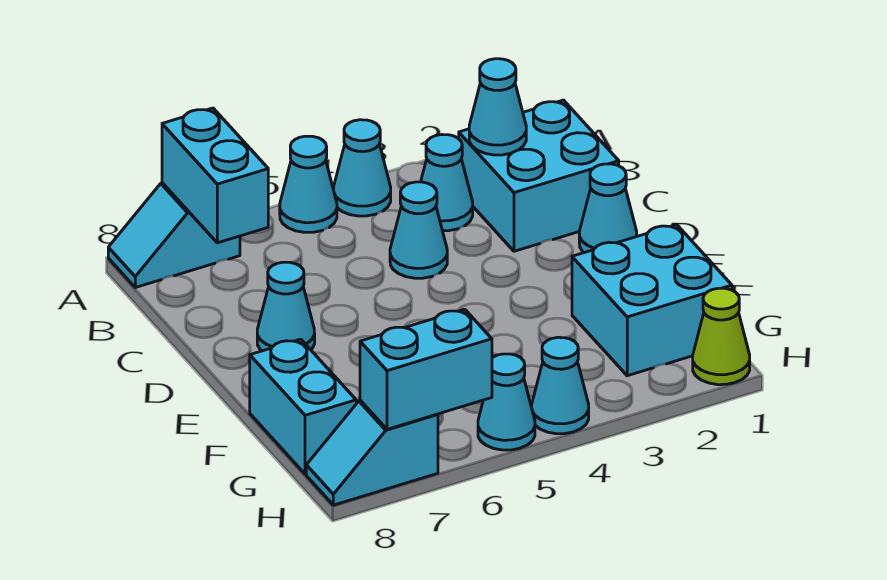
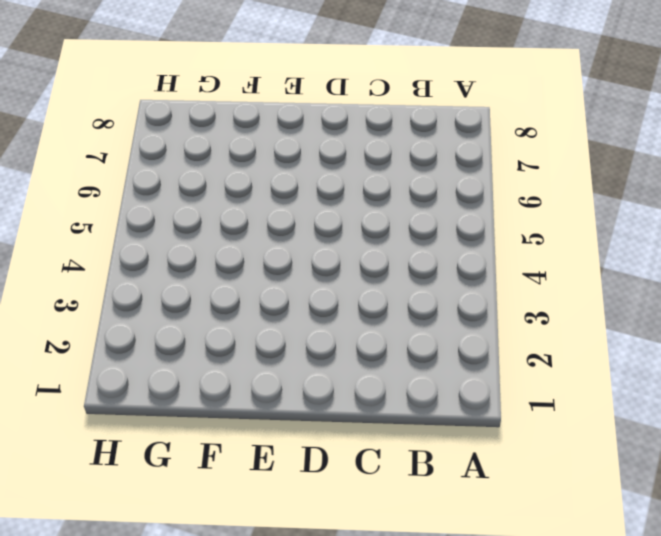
none -> cyan cone A4 level 1
none -> cyan cone A5 level 1
none -> cyan slope A7:A8 level 1 top 7

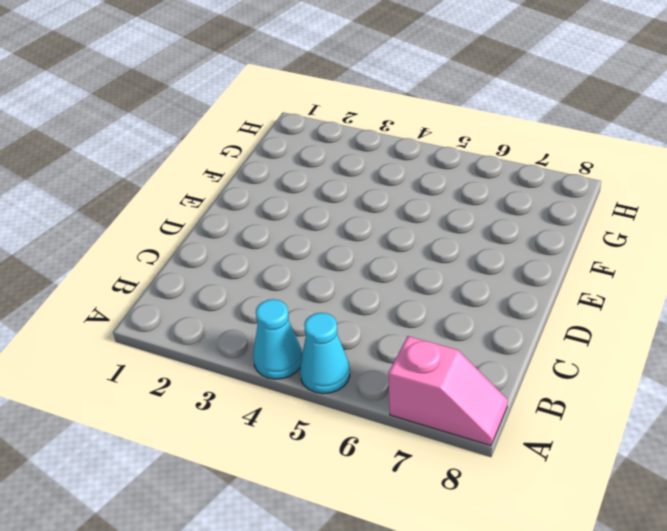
pink slope A7:A8 level 1 top 7 -> cyan slope A7:A8 level 1 top 7
none -> cyan brick B1:C2 level 1
none -> cyan cone B3 level 1
none -> cyan cone C4 level 1

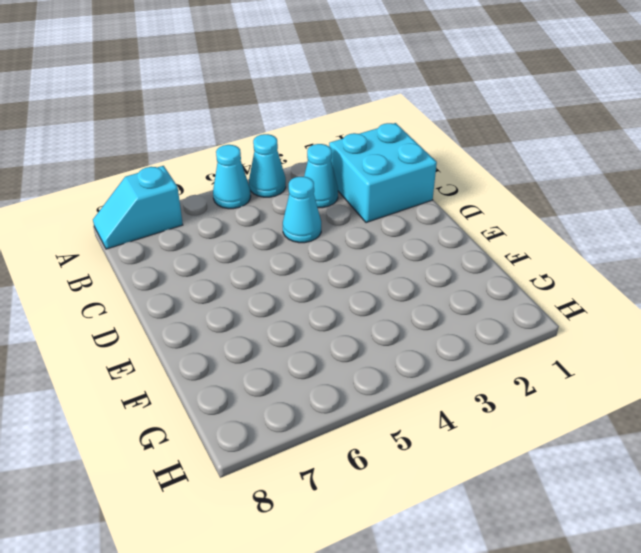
none -> cyan cone D1 level 1
none -> cyan cone D7 level 1
none -> cyan brick F1:G2 level 1

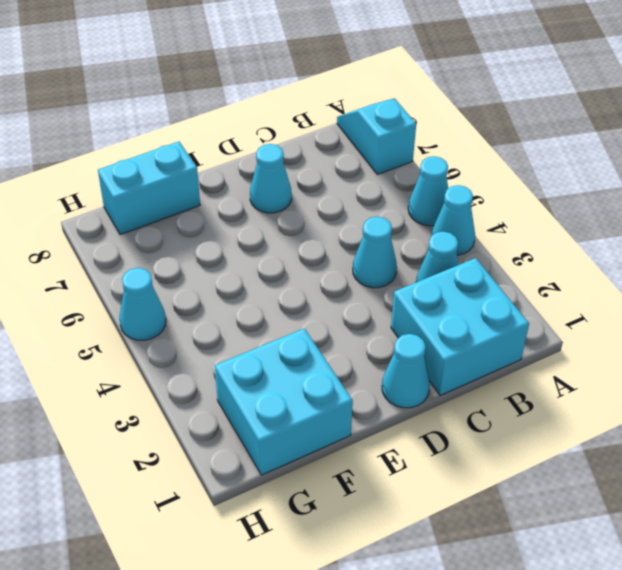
none -> lime cone H1 level 1
none -> cyan cone H4 level 1
none -> cyan slope H7:H8 level 1 top 7

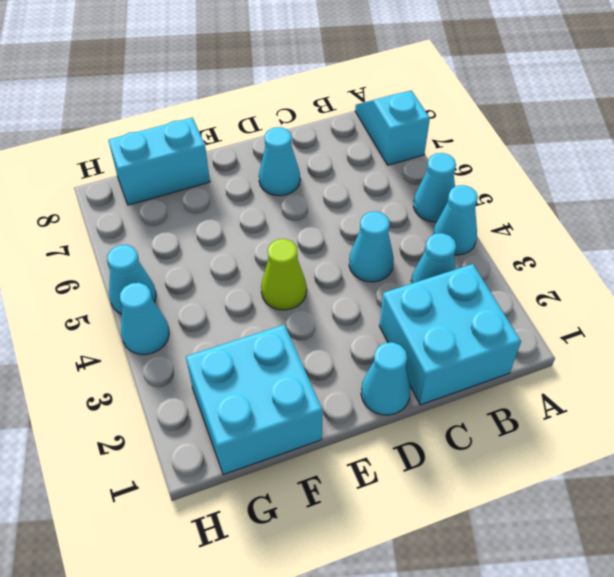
lime cone E4 level 1 -> lime cone H1 level 1
none -> cyan slope H7:H8 level 1 top 7
none -> cyan brick A7:B7 level 2
none -> cyan cone B2 level 2

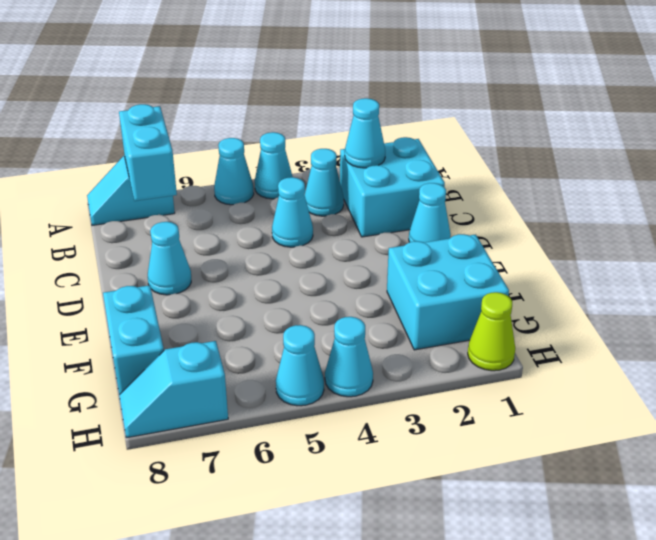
none -> cyan brick H6:H7 level 2

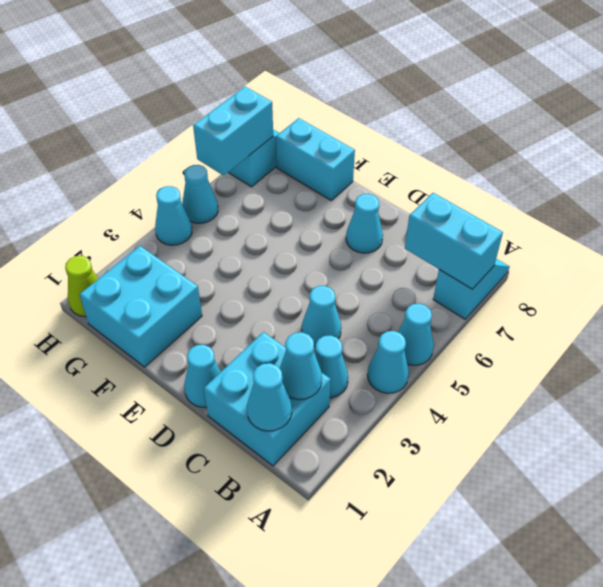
cyan cone B1 level 2 -> none

